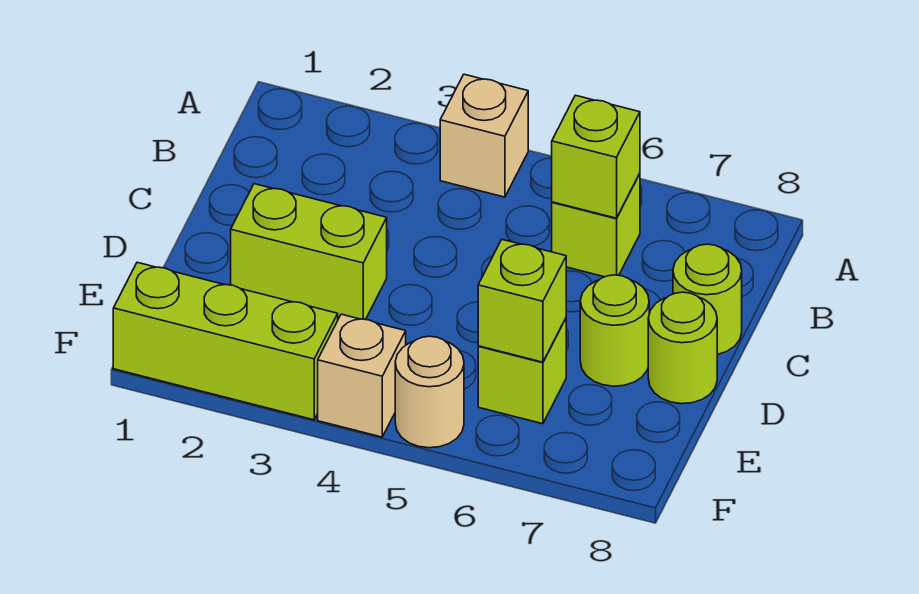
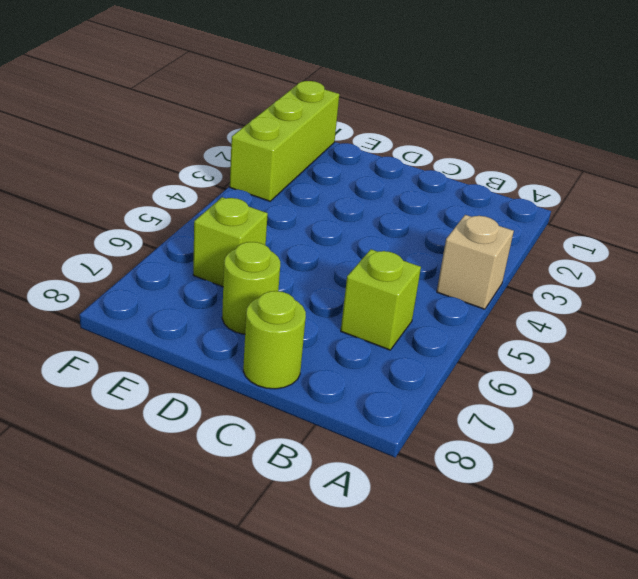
none -> lime brick D2:D3 level 1
none -> lime round brick D8 level 1
none -> tan brick F4 level 1

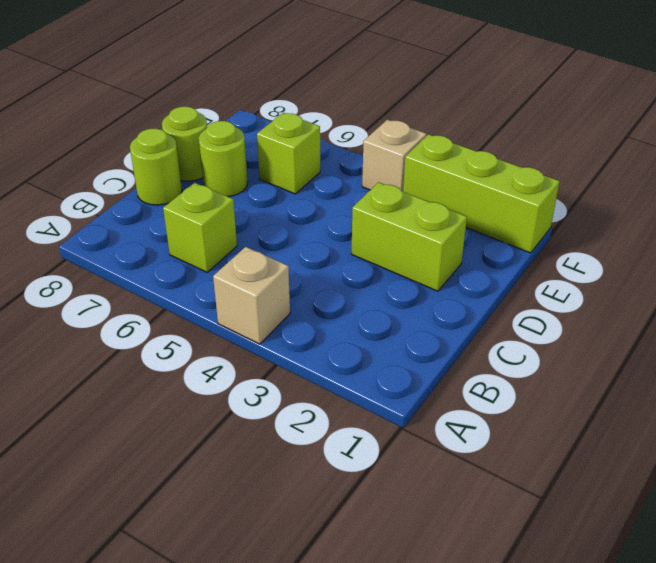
none -> tan round brick F5 level 1
none -> lime brick B6 level 2
none -> lime brick E6 level 2

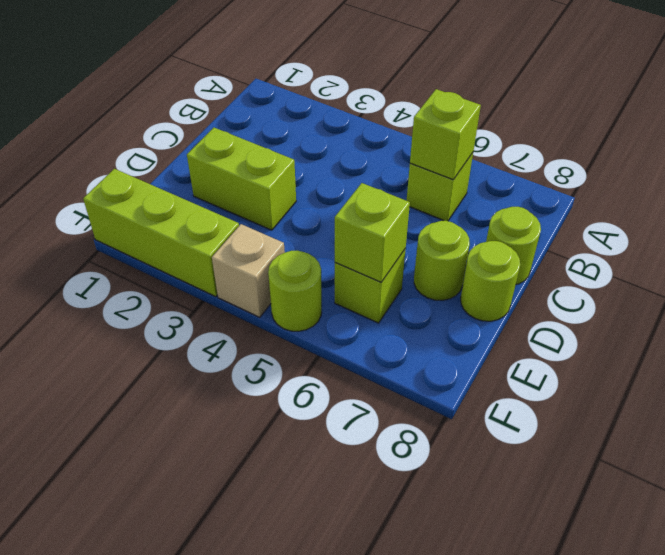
lime round brick F5 level 1 -> tan round brick F5 level 1
none -> tan brick A4 level 1

